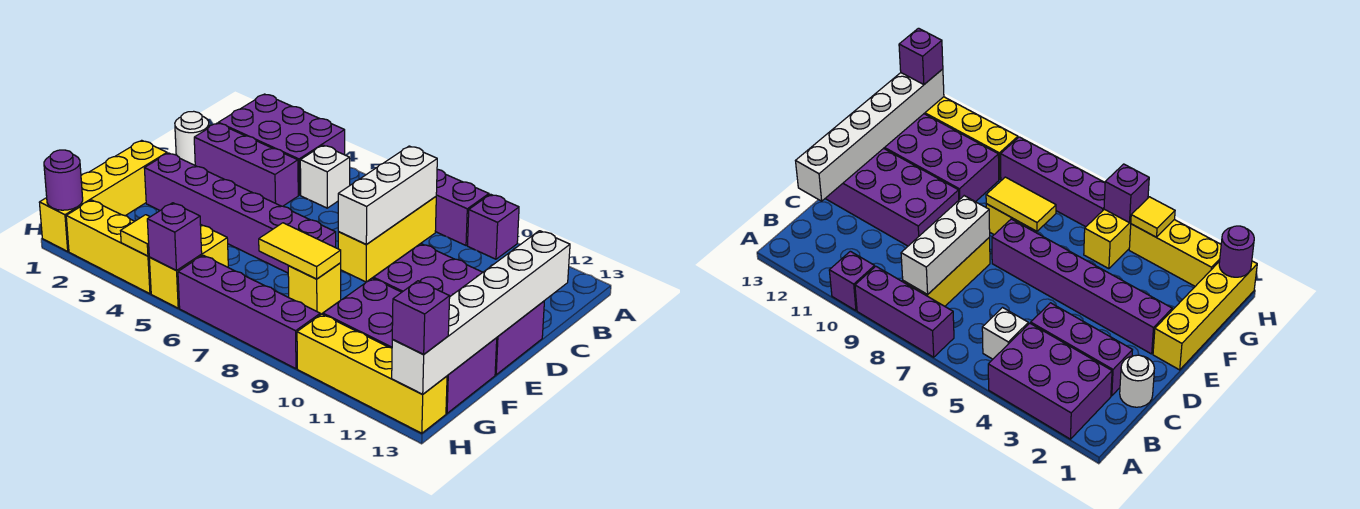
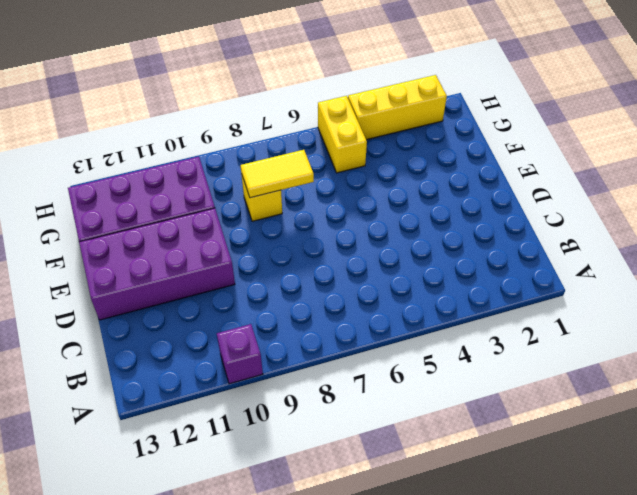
none -> purple brick A2:B4 level 1
none -> purple brick A7:A9 level 1
none -> white brick B5 level 1

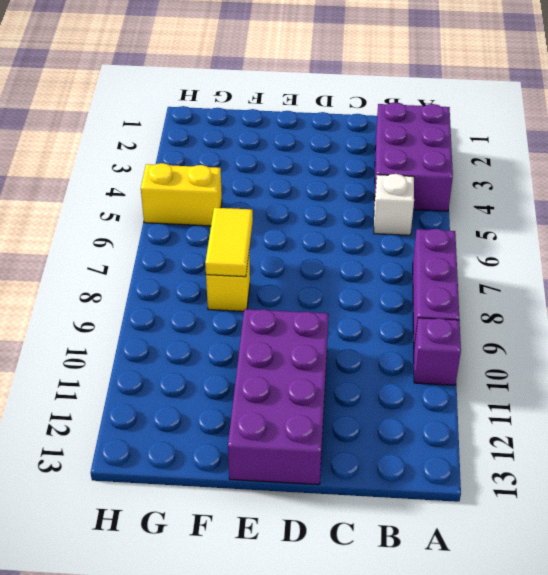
none -> yellow brick B8:D8 level 1
none -> white round brick C1 level 1
none -> purple brick C2:C4 level 1

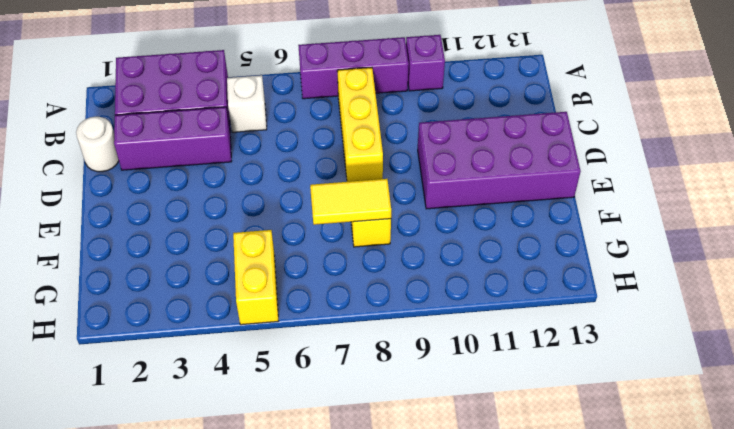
none -> yellow brick E1:H1 level 1
none -> purple brick E2:E7 level 1
none -> purple brick F10:G13 level 1

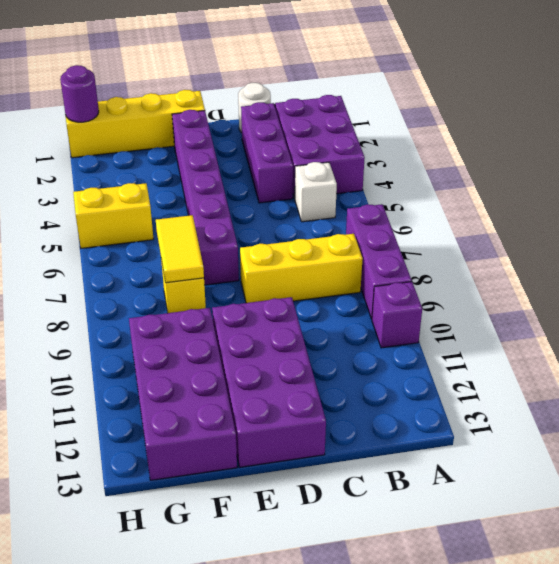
none -> yellow brick H2:H4 level 1
none -> purple brick H6:H9 level 1
none -> yellow brick H10:H13 level 1

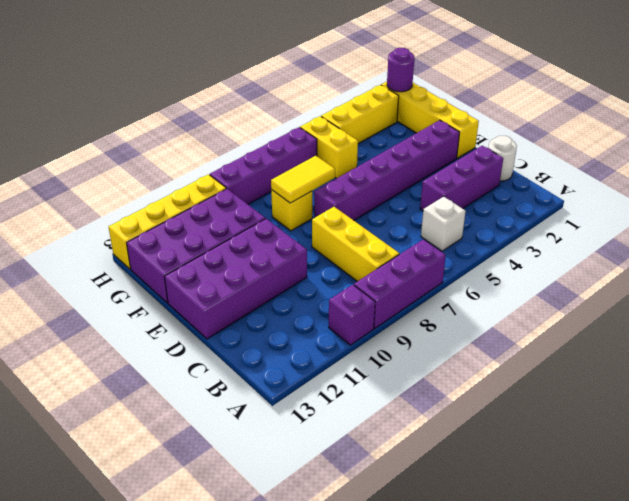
none -> purple brick A2:B4 level 1
none -> white brick B8:D8 level 2
none -> white brick C13:H13 level 2

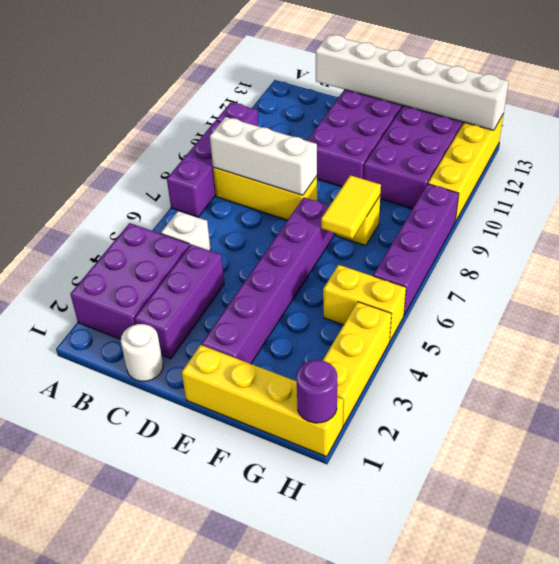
none -> yellow tile H4 level 2
none -> purple brick H5 level 2
none -> purple brick H13 level 3

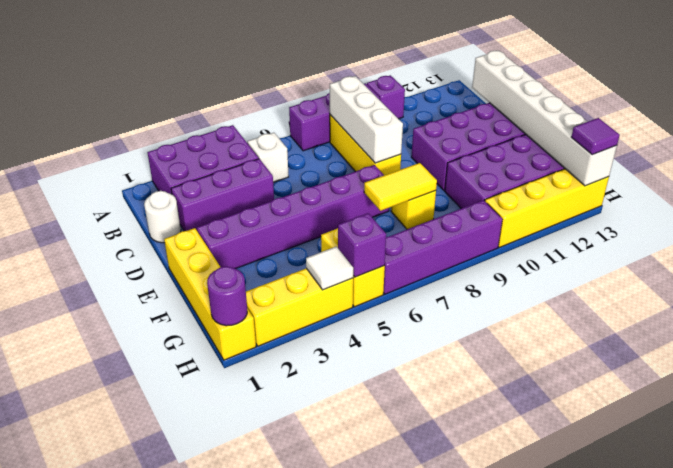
white tile H4 level 2 -> yellow tile H4 level 2
purple tile H13 level 3 -> purple brick H13 level 3

